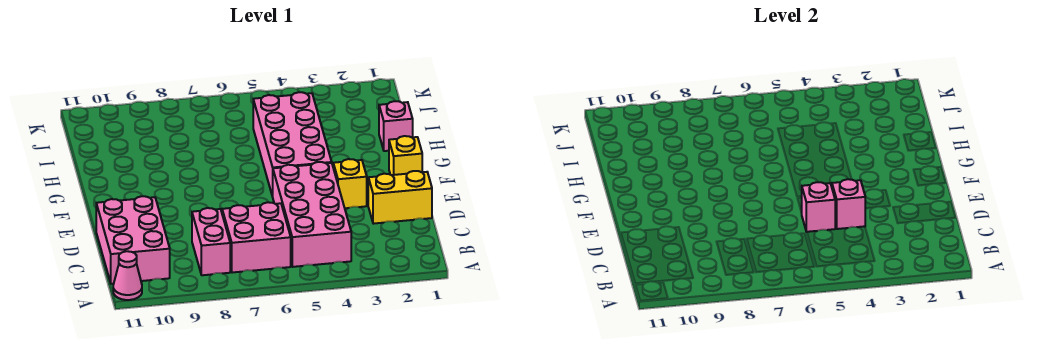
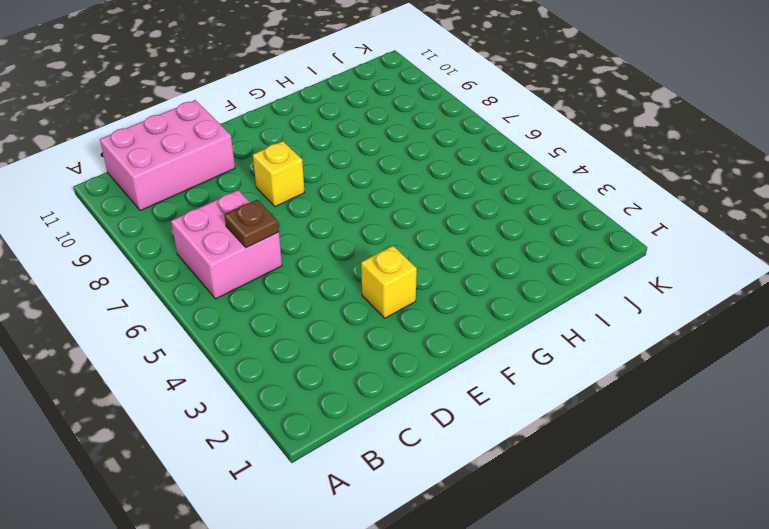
brown plate C6 level 2 -> none
yellow brick E8 level 1 -> yellow brick F1 level 1
none -> pink cone A11 level 1
none -> pink brick B4:E5 level 1
none -> pink brick B8:C8 level 1

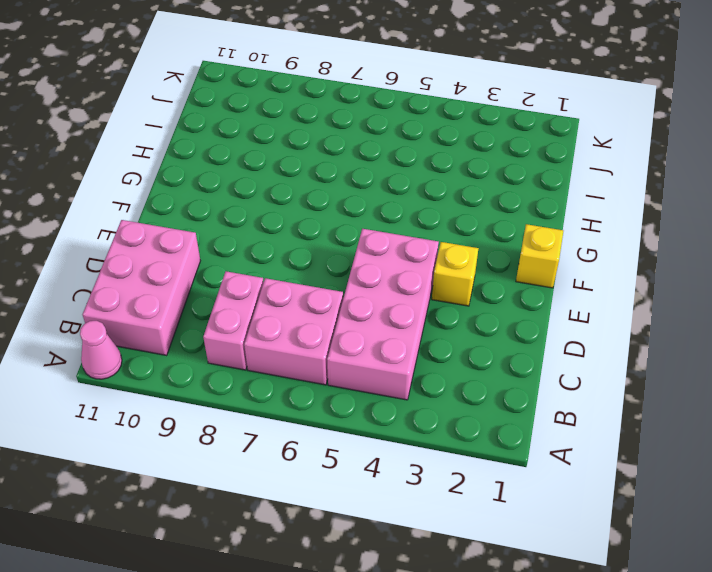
none -> yellow brick D1:D2 level 1
none -> pink brick F4:I5 level 1
none -> pink brick H1 level 1

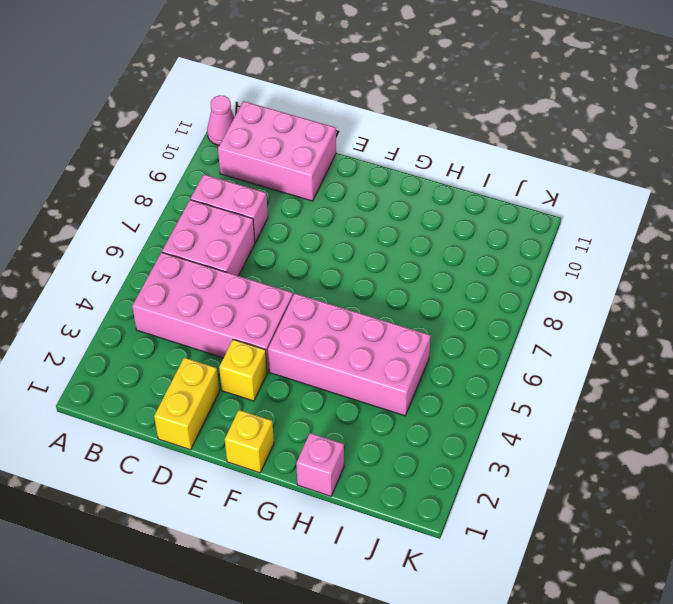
none -> pink brick D4 level 2
none -> pink brick D5 level 2

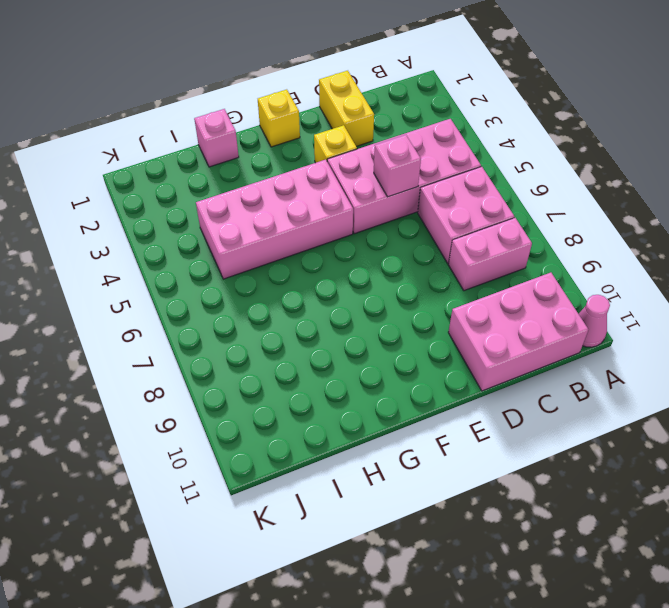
none -> pink brick D4 level 2

